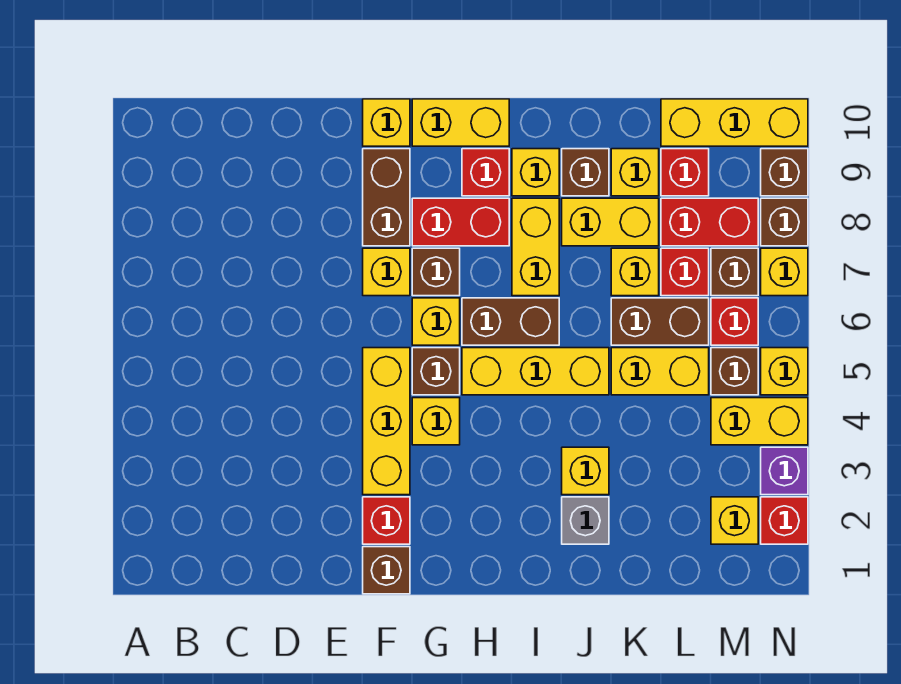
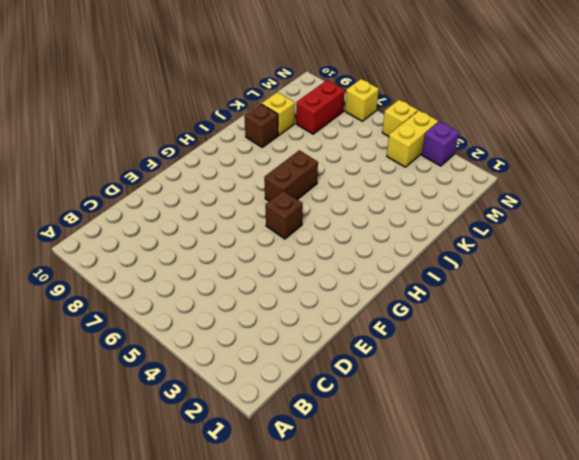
none -> brown brick F1 level 1
none -> red brick F2 level 1
none -> yellow brick F3:F5 level 1
none -> yellow brick F7 level 1

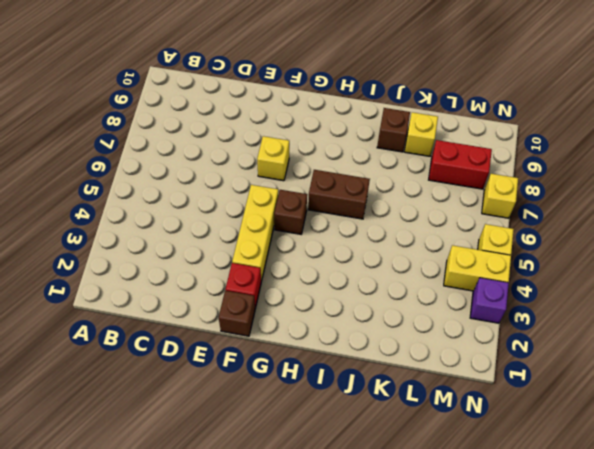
none -> brown brick F8:F9 level 1
none -> yellow brick F10 level 1
none -> yellow brick G4 level 1
none -> yellow brick G6 level 1

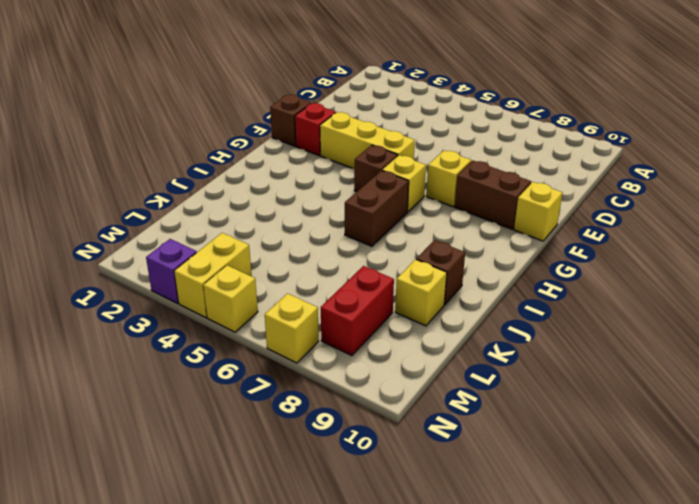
none -> yellow brick G4 level 1
none -> brown brick G7 level 1
none -> red brick G8:H8 level 1
none -> yellow brick G10:H10 level 1

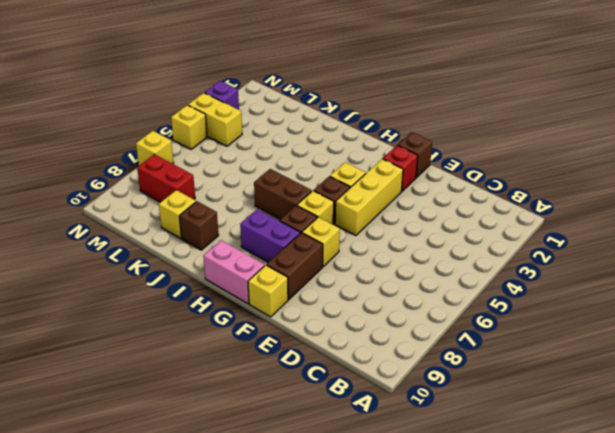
purple brick G8:H8 level 1 -> red brick G8:H8 level 1
pink brick G10:H10 level 1 -> yellow brick G10:H10 level 1
none -> yellow brick H5:J5 level 1
none -> red brick H9 level 1
none -> yellow brick I7:I8 level 1
none -> yellow brick I9 level 1

